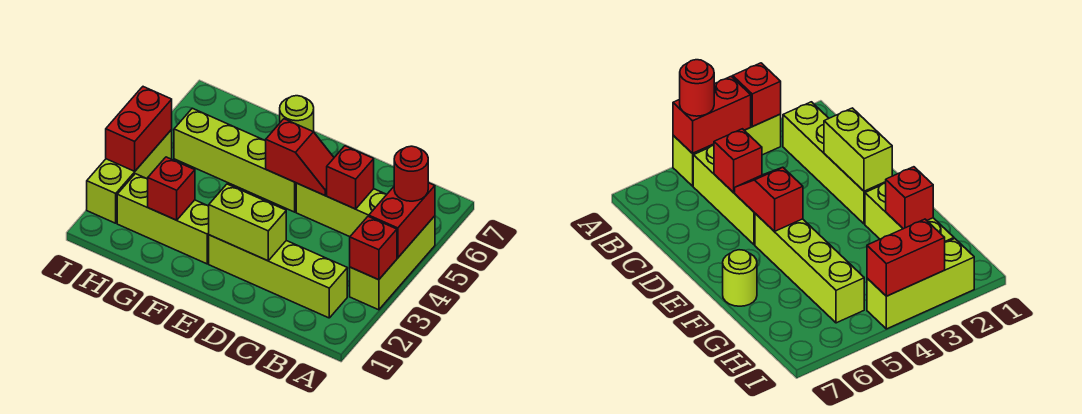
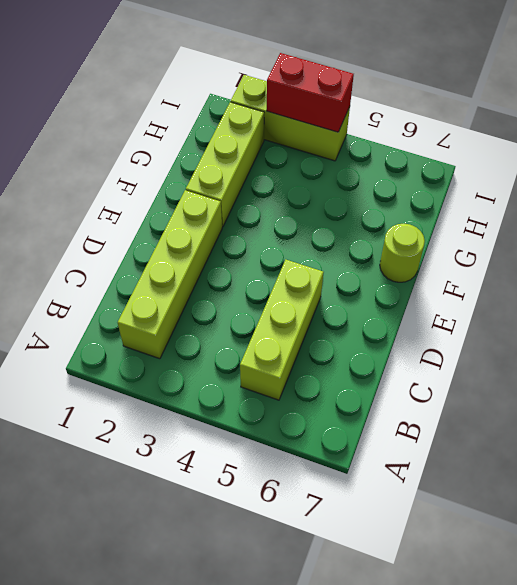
none -> lime brick A3:A5 level 1
none -> lime brick E5:H5 level 1
none -> red brick A3 level 2

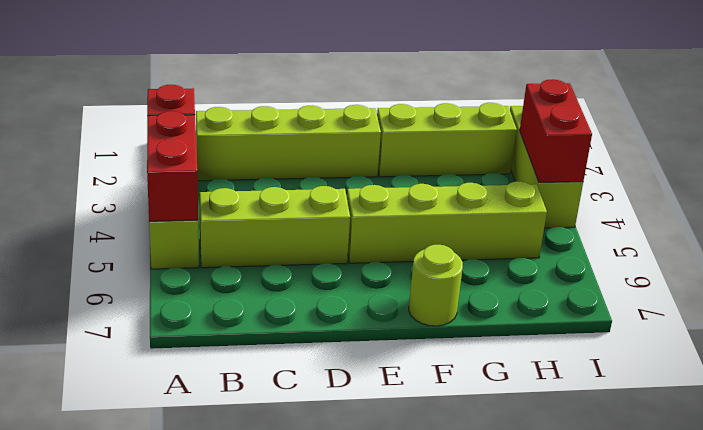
none -> red brick C5 level 2
none -> lime brick D2:E2 level 2
none -> red slope D5:E5 level 2 top E

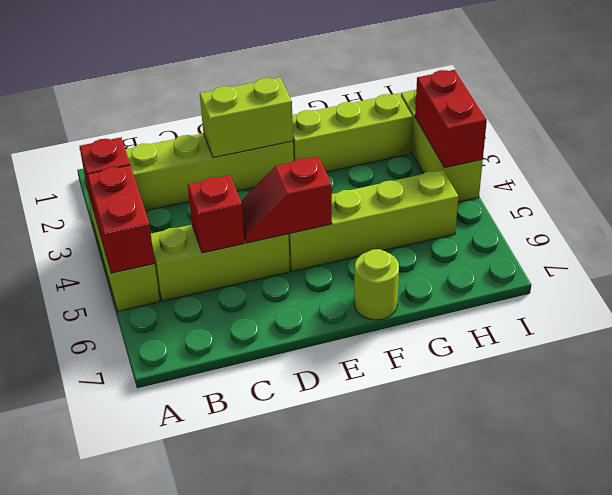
none -> red brick G2 level 2
none -> red round brick A5 level 3

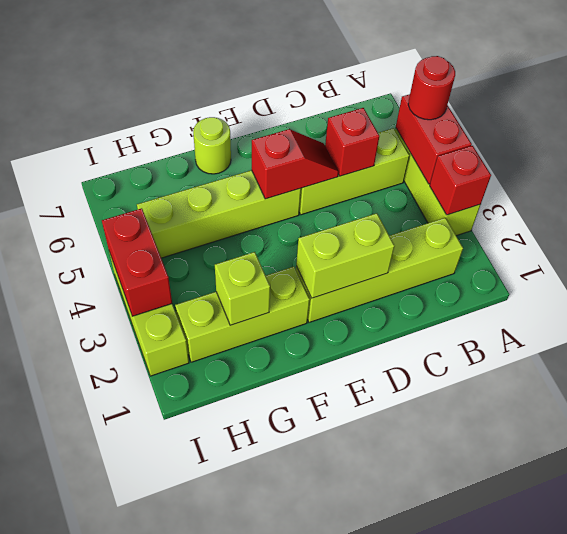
lime brick G2 level 2 -> red brick G2 level 2

